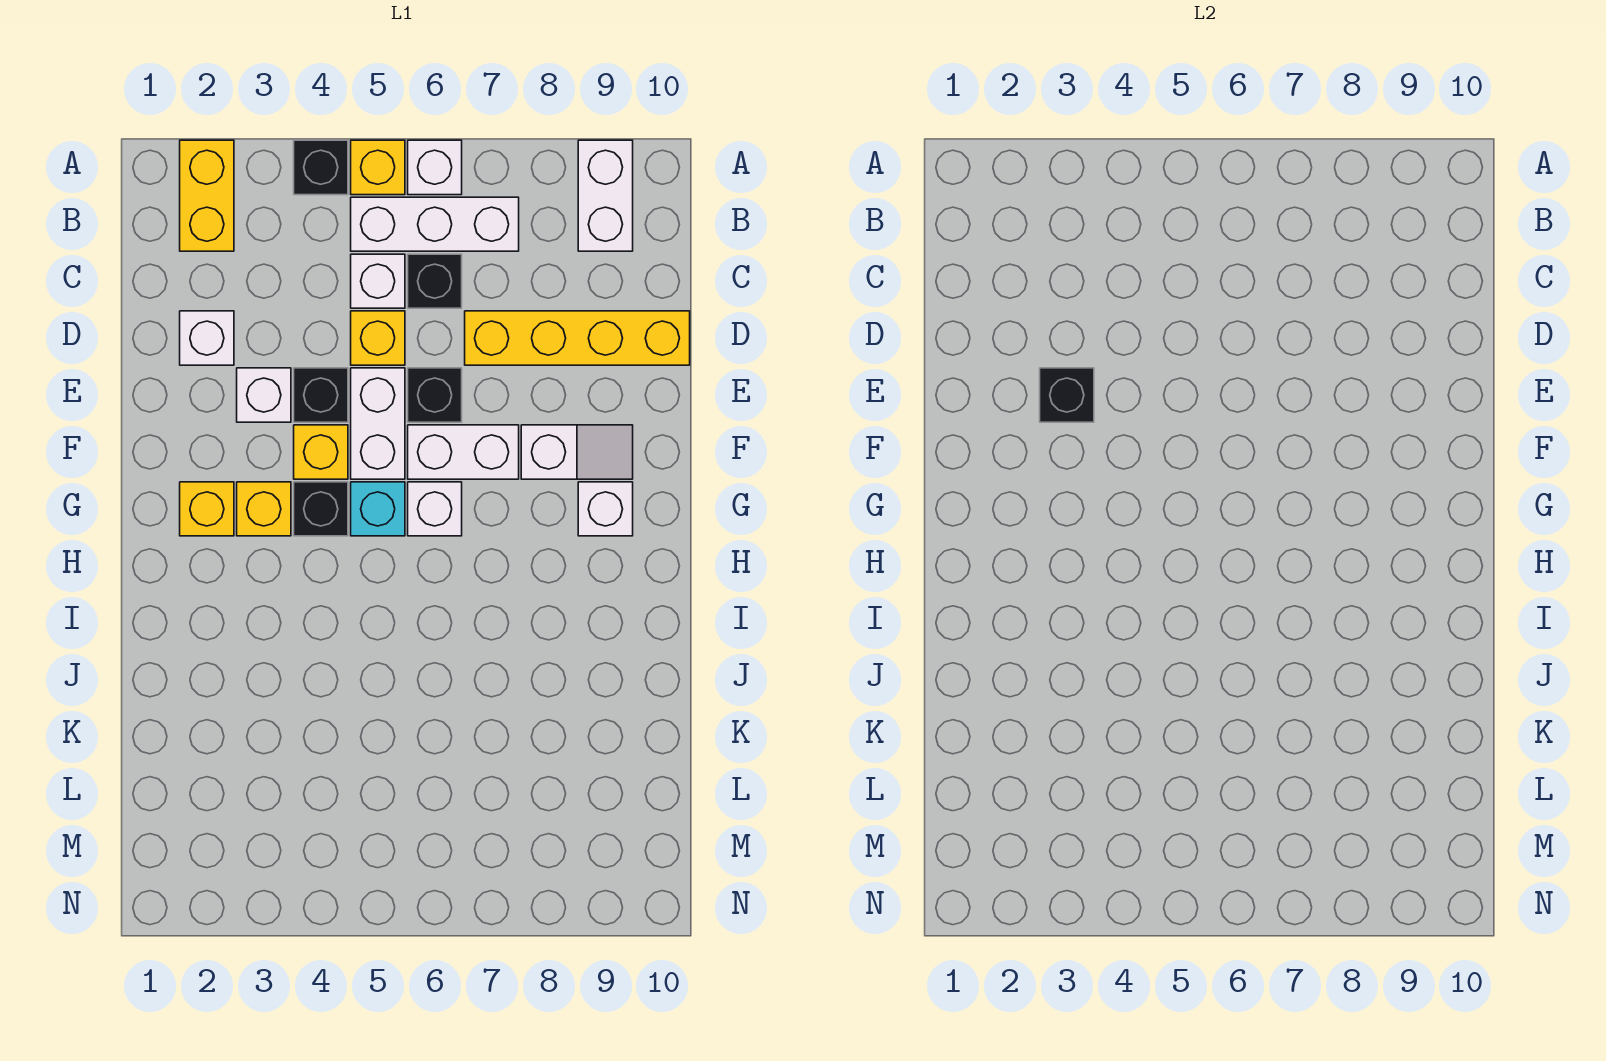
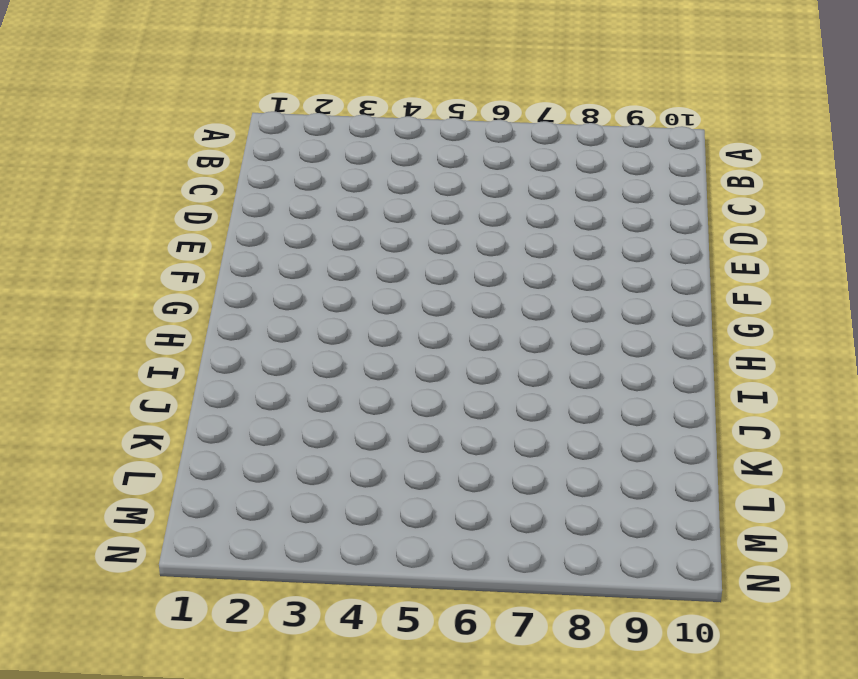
none -> yellow brick A2:B2 level 1
none -> black brick A4 level 1
none -> yellow brick A5 level 1

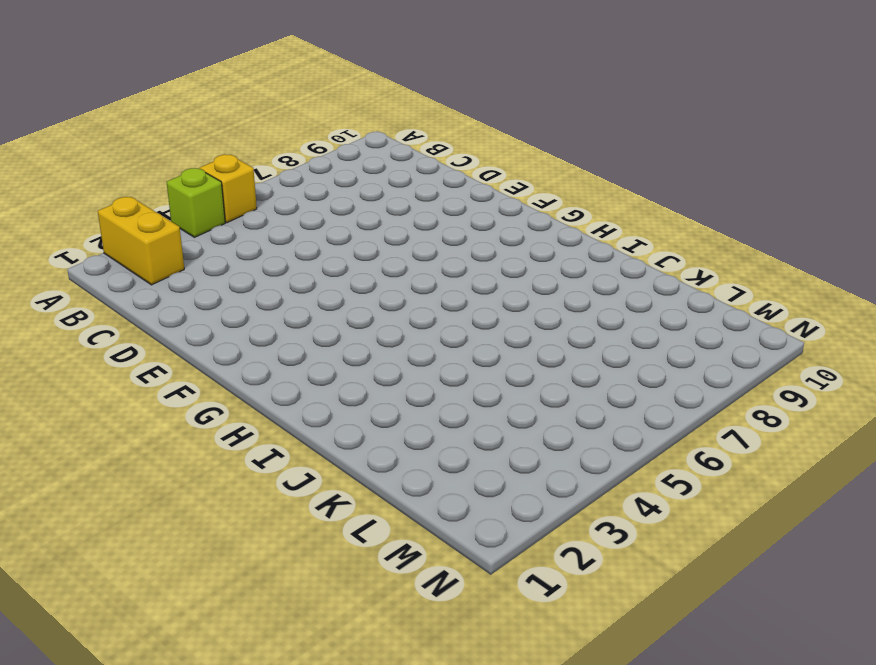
lime brick A4 level 1 -> black brick A4 level 1
none -> white brick A6 level 1
none -> white brick A9:B9 level 1
none -> white brick B5:B7 level 1

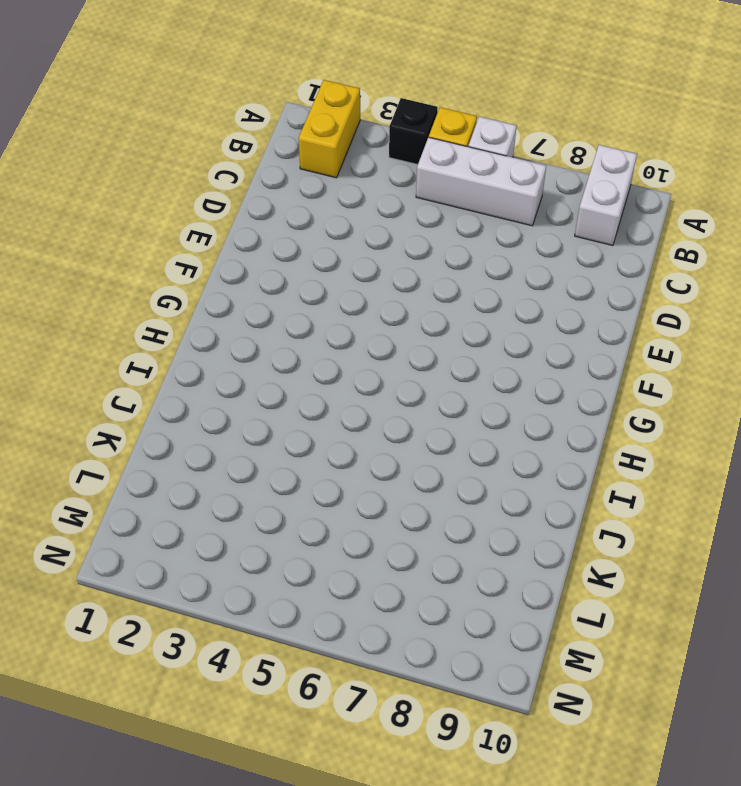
none -> white brick C5 level 1
none -> black brick C6 level 1
none -> white brick D2 level 1

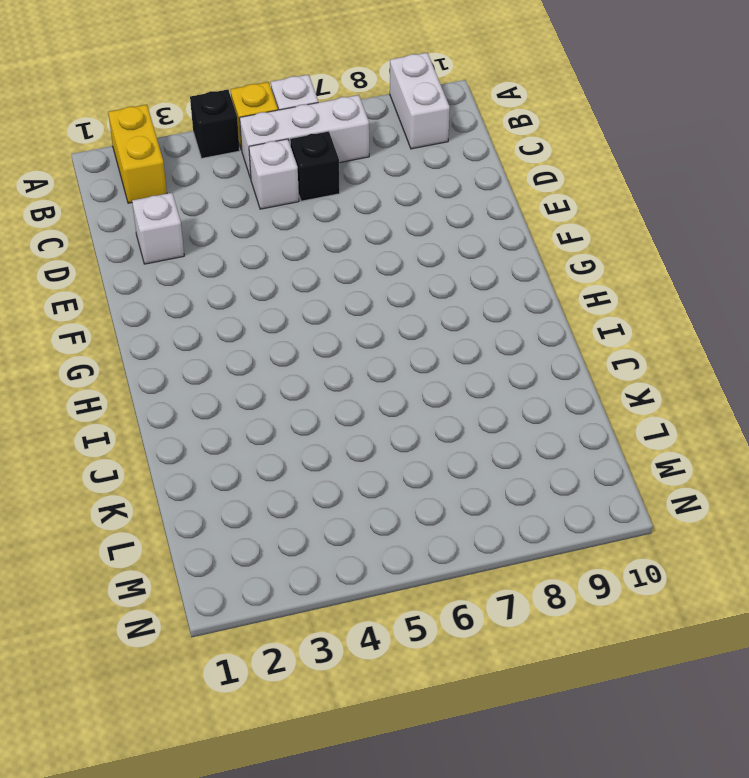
none -> yellow brick D5 level 1
none -> yellow brick D7:D10 level 1
none -> white brick E3 level 1

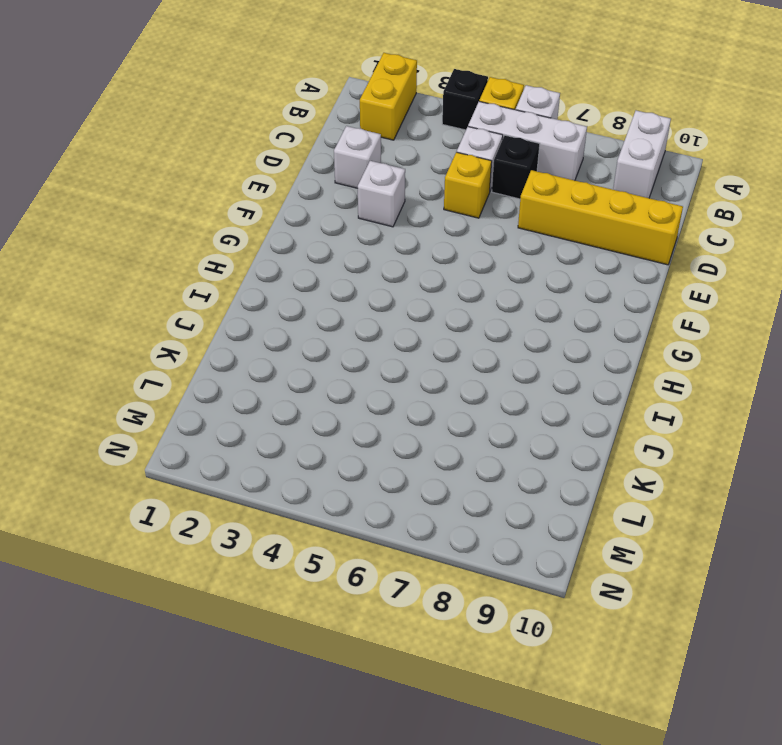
none -> black brick E4 level 1
none -> white brick E5:F5 level 1
none -> black brick E6 level 1

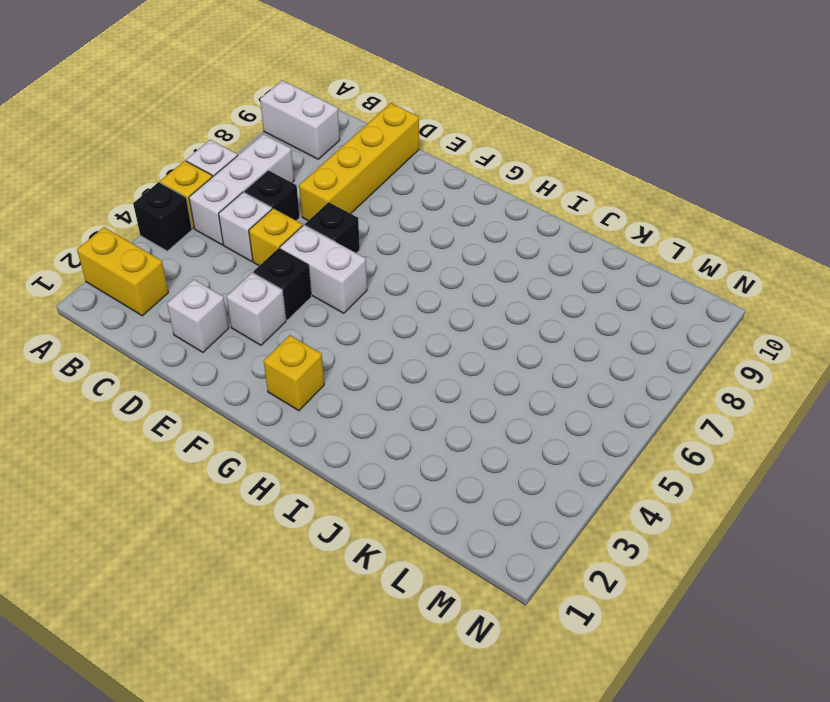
none -> yellow brick F4 level 1
none -> white brick F6:F7 level 1
none -> white slope F8:F9 level 1 top 8

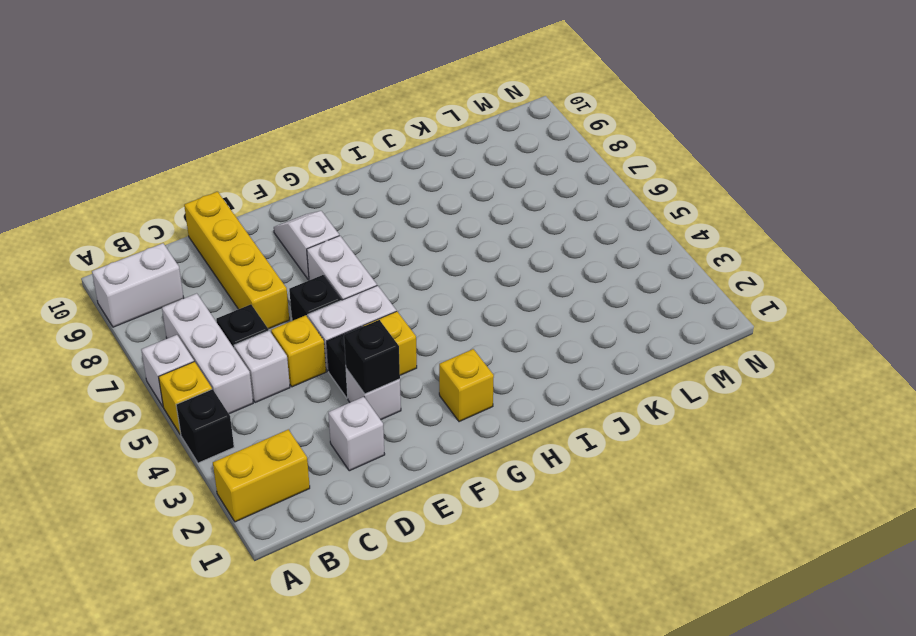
none -> yellow brick G3 level 1
none -> black brick G4 level 1
none -> cyan brick G5 level 1

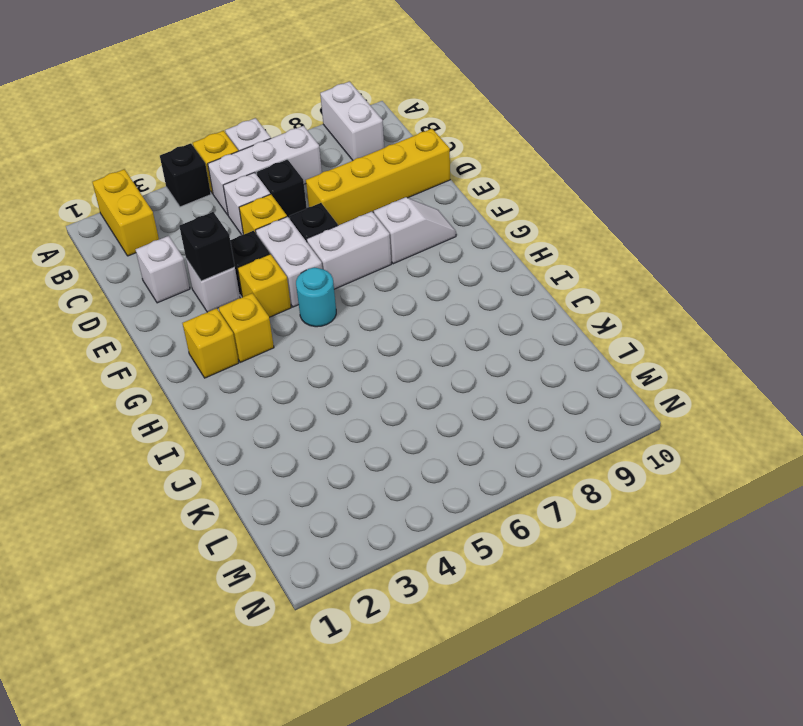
cyan round brick G5 level 1 -> cyan brick G5 level 1
none -> black brick G4 level 1
none -> white brick G6 level 1
none -> white brick G9 level 1

